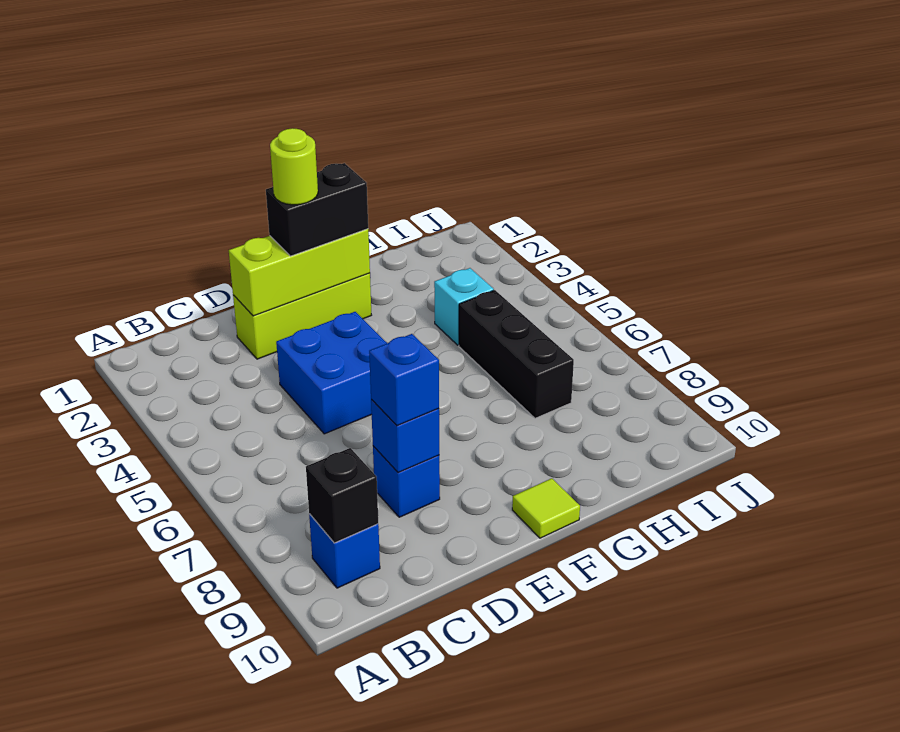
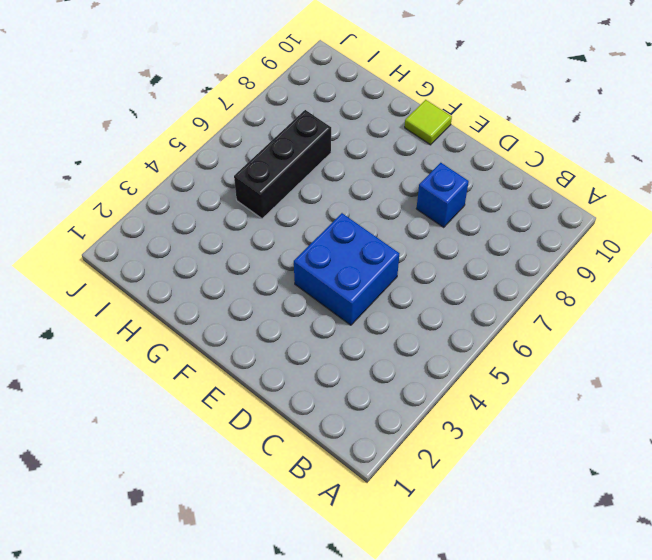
none -> blue brick B9 level 1
none -> lime brick D2:F2 level 1
none -> cyan brick H4 level 1

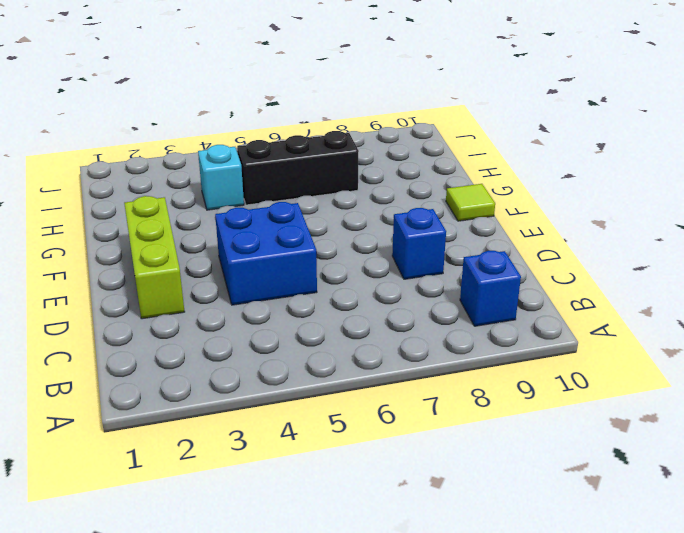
none -> black brick B9 level 2
none -> lime brick D2:F2 level 2
none -> blue brick D8 level 2

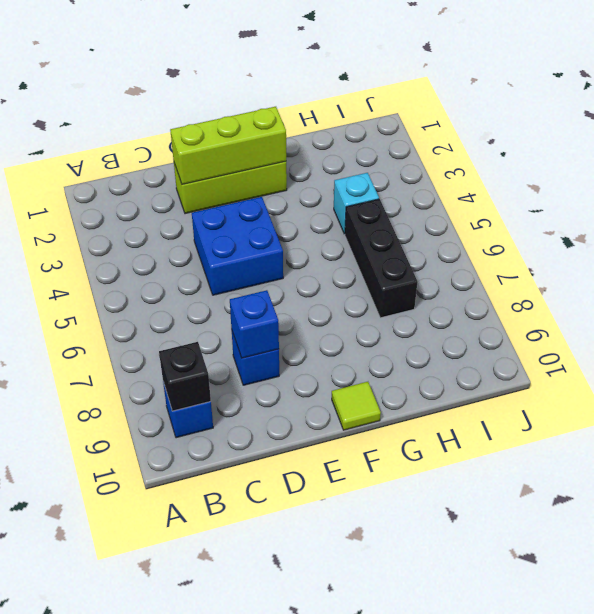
none -> blue brick D8 level 3
none -> black brick E2:F2 level 3
none -> lime round brick E2 level 4

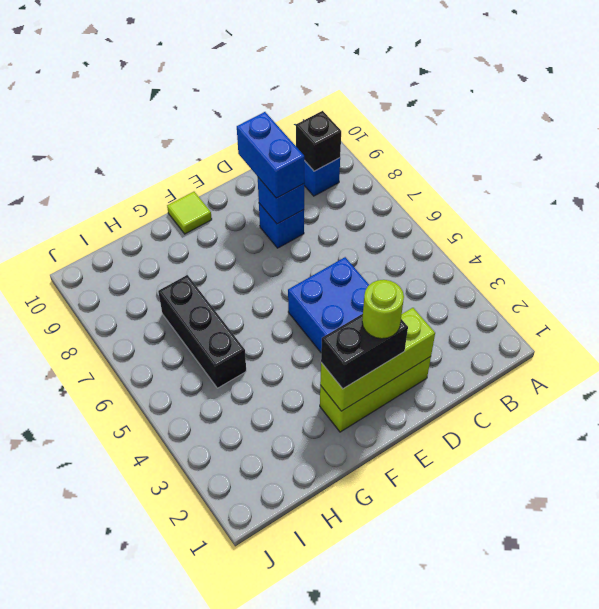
blue brick D8:D9 level 3 -> blue brick D8 level 3
none -> cyan brick H4 level 1

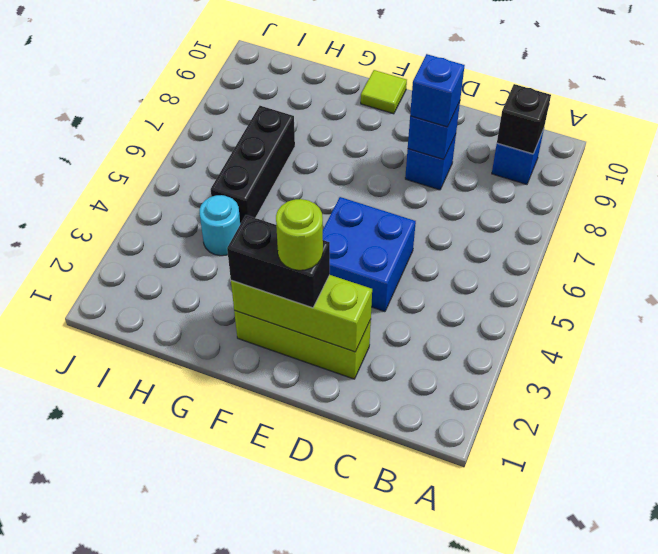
cyan round brick H4 level 1 -> cyan brick H4 level 1

